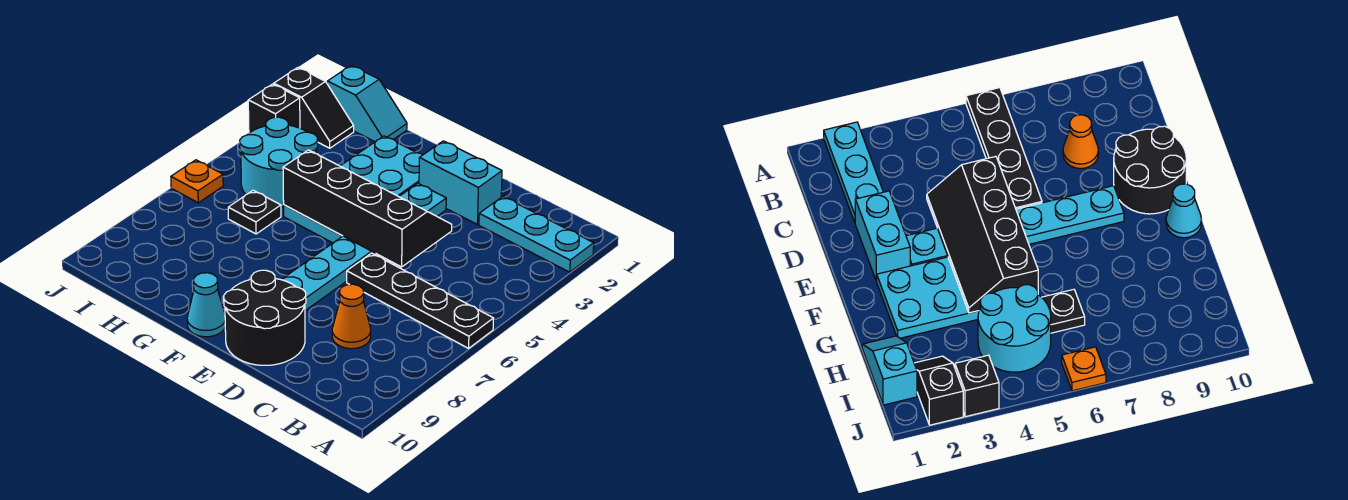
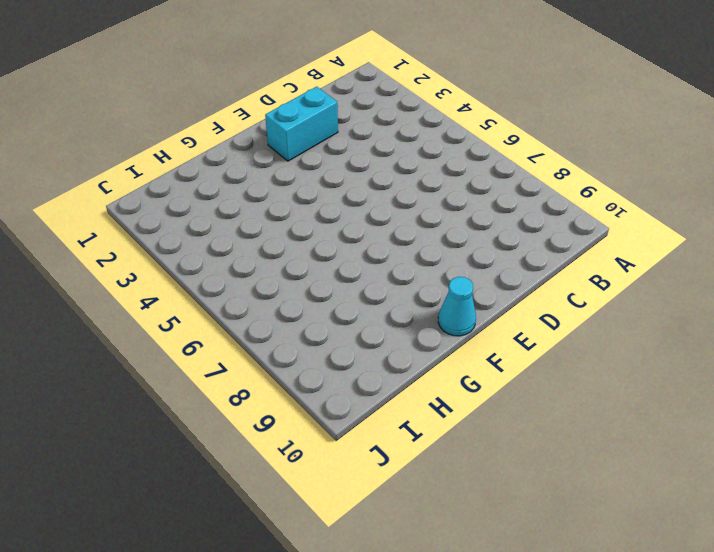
none -> cyan plate A2:C2 level 1
none -> black plate A6:D6 level 1
none -> orange cone C8 level 1

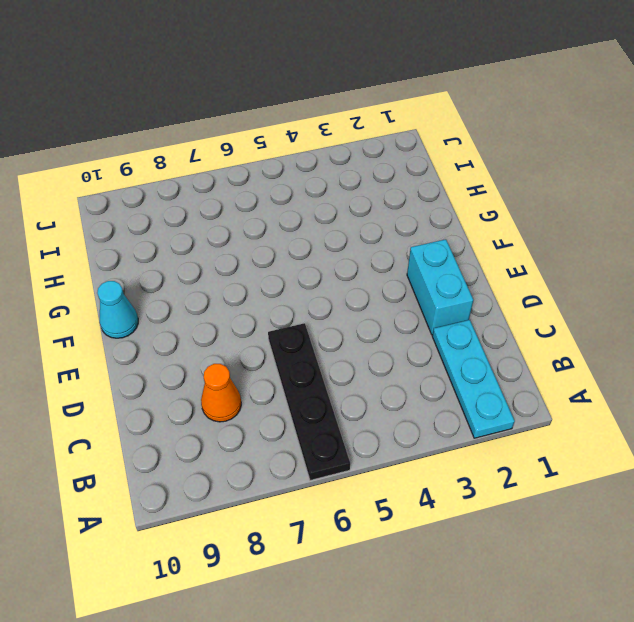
none -> black round brick D9:E10 level 1
none -> cyan plate E3:E8 level 1
none -> cyan plate F2:G5 level 1

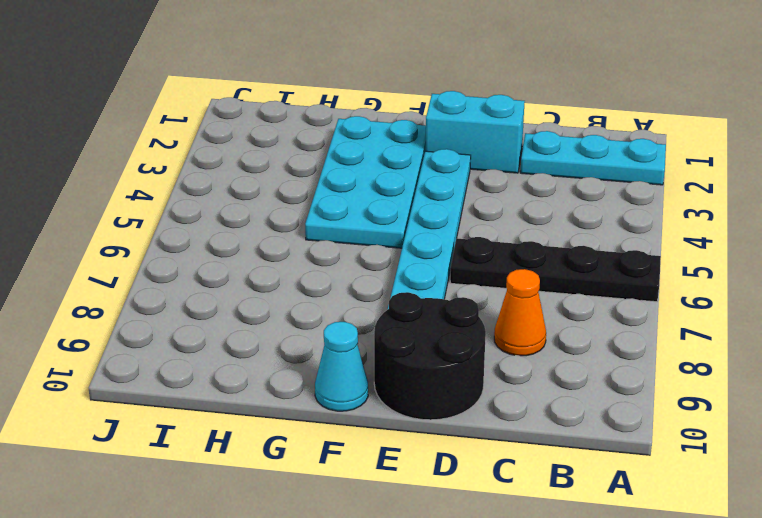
none -> cyan slope H1:I1 level 1 top I
none -> cyan round brick H4:I5 level 1
none -> black plate H6 level 1

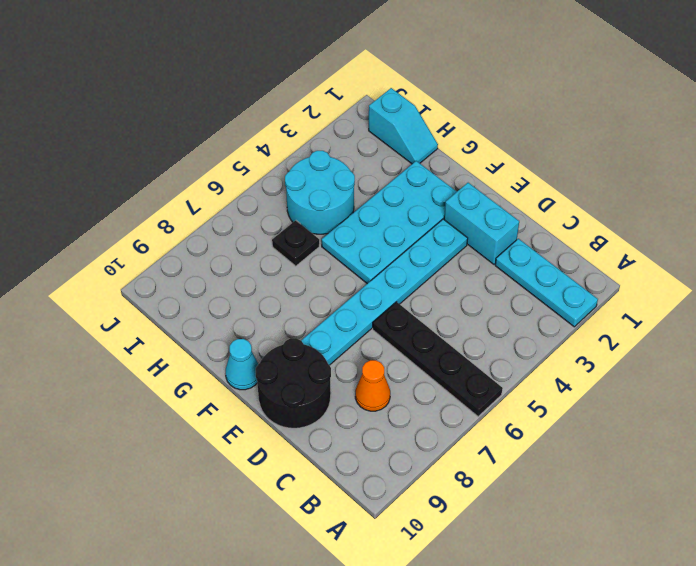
none -> black slope I2:J2 level 1 top J
none -> black brick J3 level 1
none -> orange plate J6 level 1

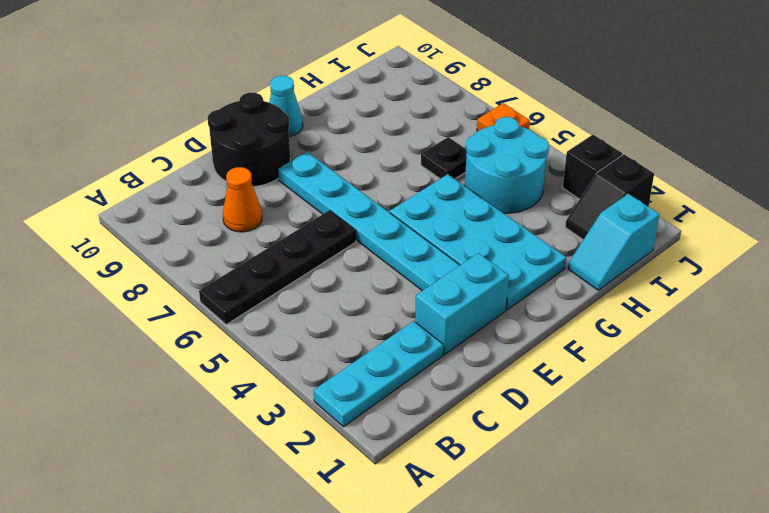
none -> black slope D4:G5 level 2 top 5

